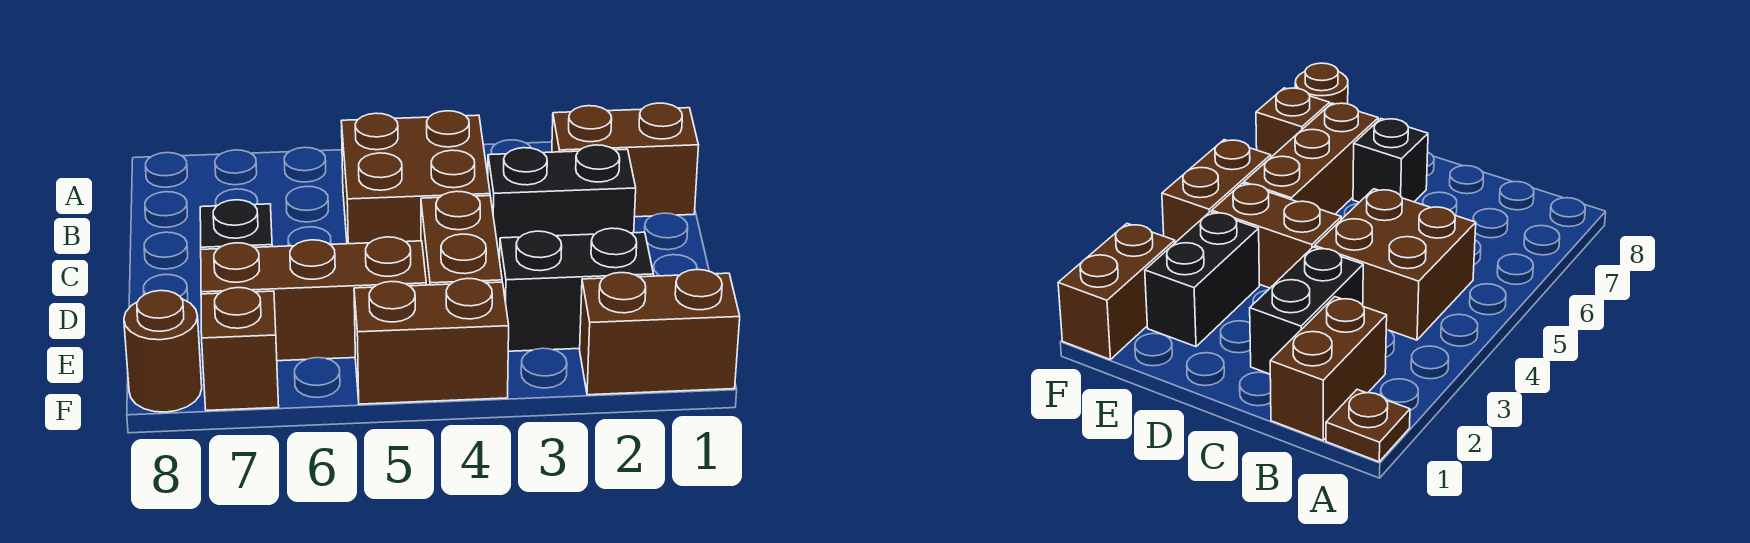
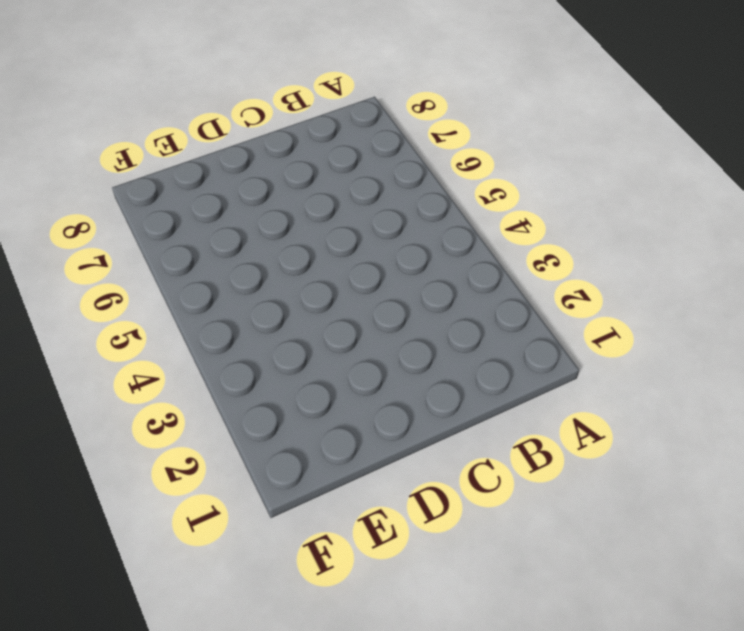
none -> brown plate A1 level 1
none -> brown brick B1:B2 level 1
none -> brown brick B4:C5 level 1

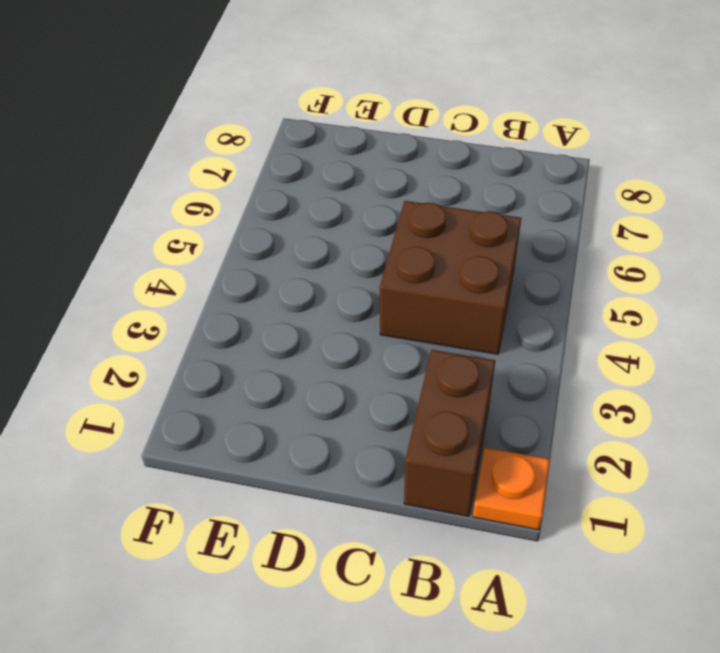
orange plate A1 level 1 -> brown plate A1 level 1
none -> black brick C2:C3 level 1
none -> brown brick D4:E4 level 1
none -> black brick D7 level 1

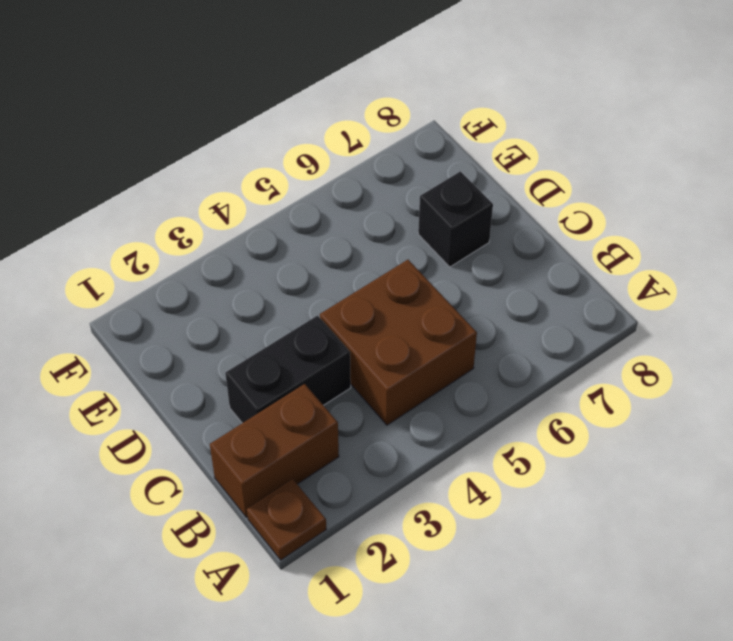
none -> brown brick D4:E4 level 1
none -> black brick E2:E3 level 1
none -> brown brick E5:E7 level 1

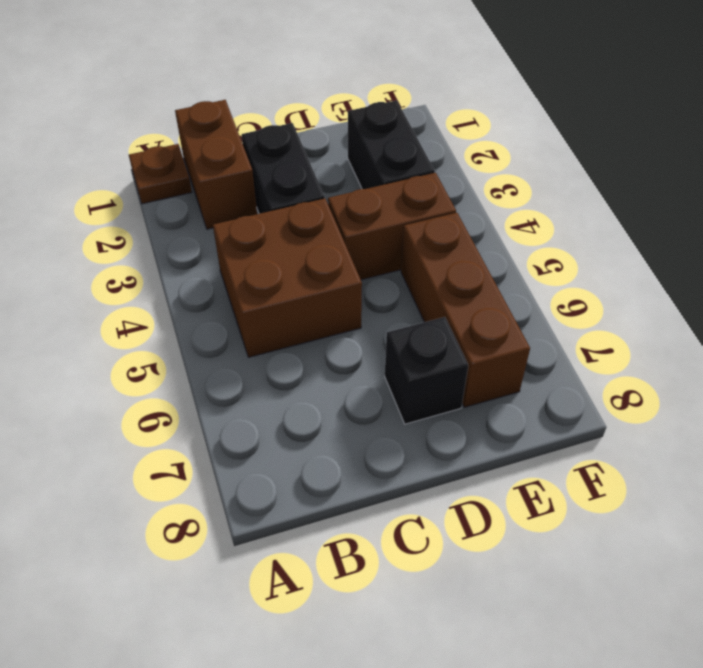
none -> brown brick F1:F2 level 1
none -> brown brick F4:F5 level 1
none -> brown brick F7 level 1

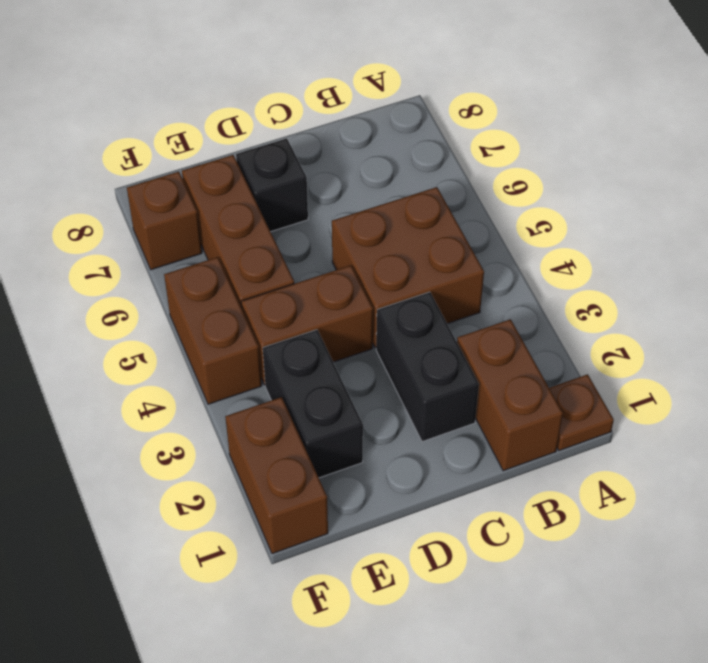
none -> brown round brick F8 level 1

